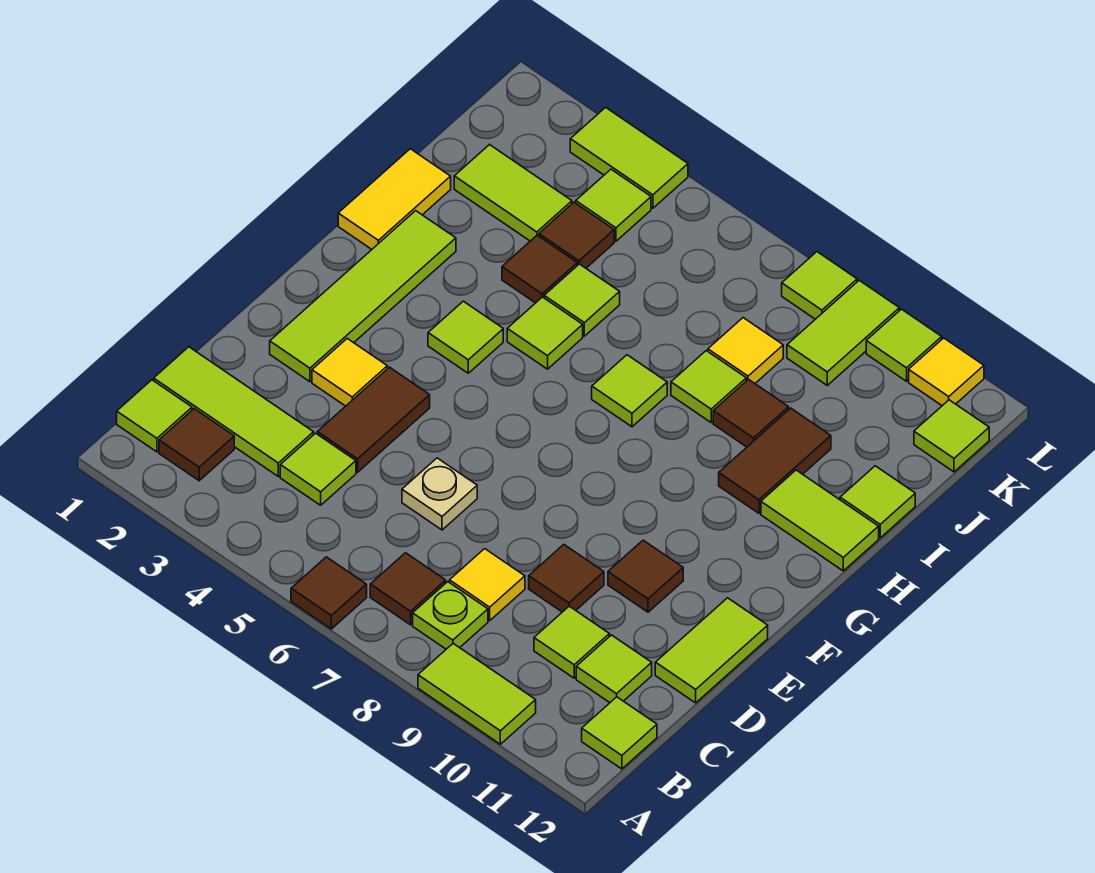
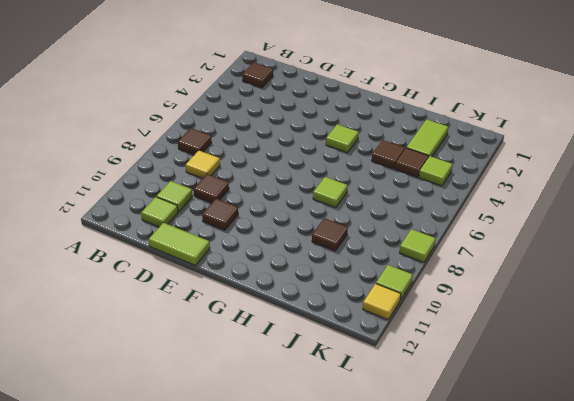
none -> brown tile A6 level 1
none -> lime tile A9:A10 level 1
none -> lime tile B1 level 1
none -> lime plate B8 level 1

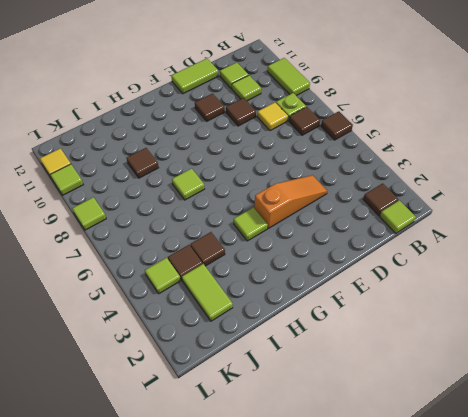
orange slope D4:F4 level 1 top F -> brown tile D4:E4 level 1
none -> lime tile B12 level 1
none -> lime tile C1:C3 level 1
none -> lime tile C4 level 1
none -> tan plate D6 level 1

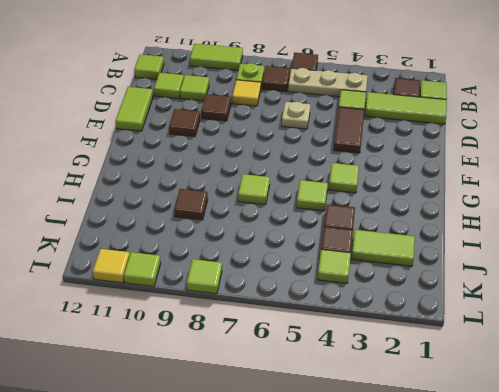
tan plate B4:B6 level 1 -> none
none -> lime tile E2:H2 level 1
none -> yellow tile E3 level 1
none -> yellow tile H1:I1 level 1
none -> brown tile H10:I10 level 1

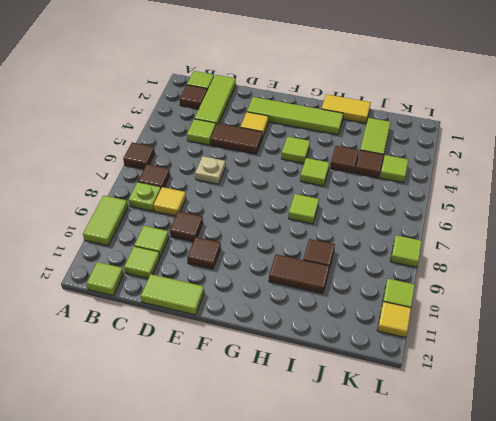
none -> lime tile H11:H12 level 1
none -> lime tile I5 level 1
none -> lime tile I8 level 1
none -> lime tile I12 level 1

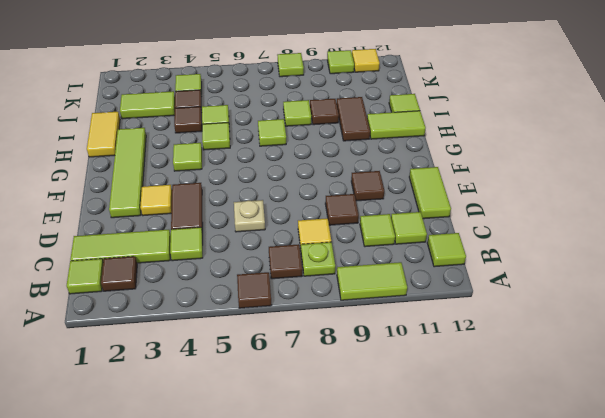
none -> yellow tile J8 level 1
none -> lime tile K9:L9 level 1
none -> lime tile K12 level 1
none -> lime tile L3:L4 level 1

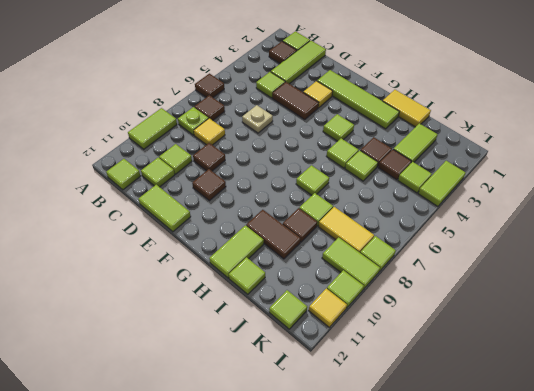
yellow tile J8:K8 level 1 -> yellow tile J8 level 1

